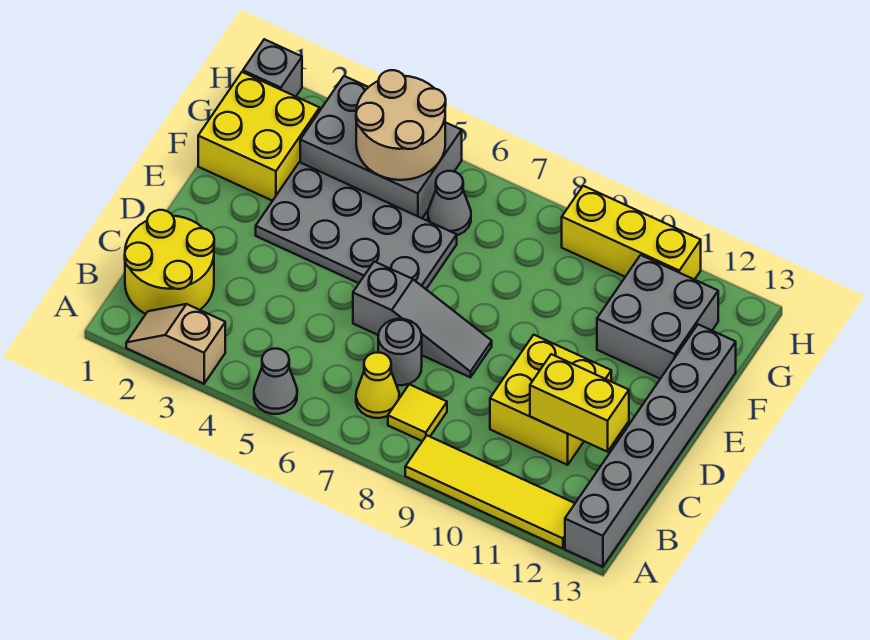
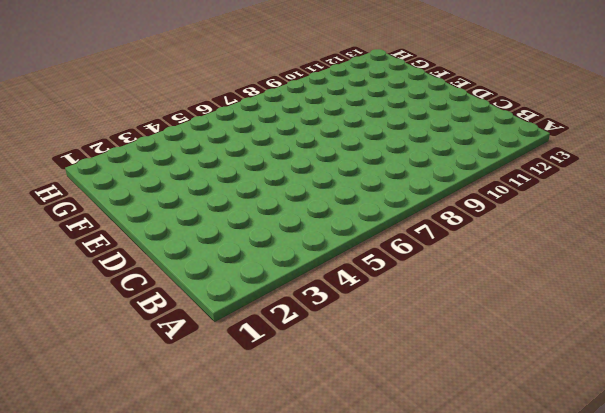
none -> tan slope A2:A3 level 1 top 3
none -> grey cone A5 level 1
none -> yellow tile A9:A12 level 1

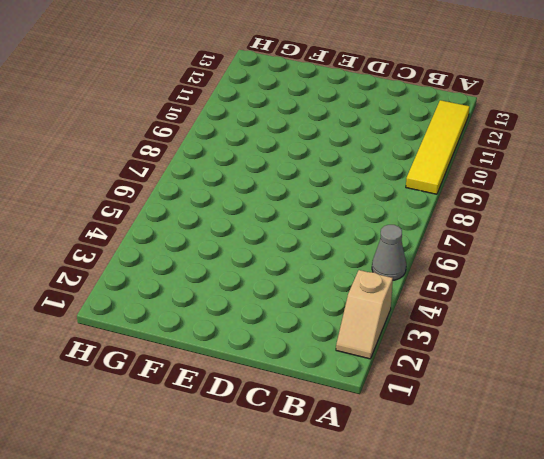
none -> grey brick A13:F13 level 1
none -> yellow round brick B1:C2 level 1
none -> yellow cone B7 level 1

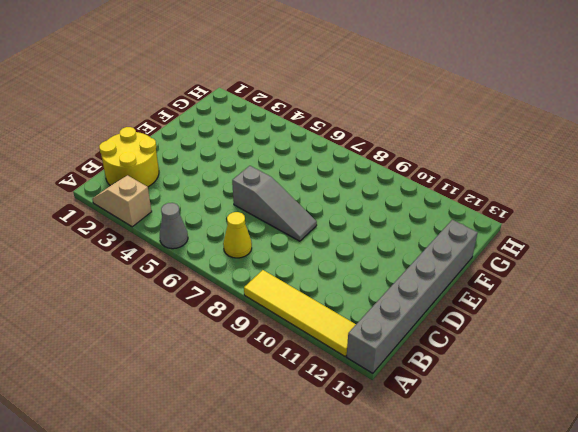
none -> yellow tile B8 level 1
none -> grey round brick C7 level 1
none -> yellow brick C10:D11 level 1

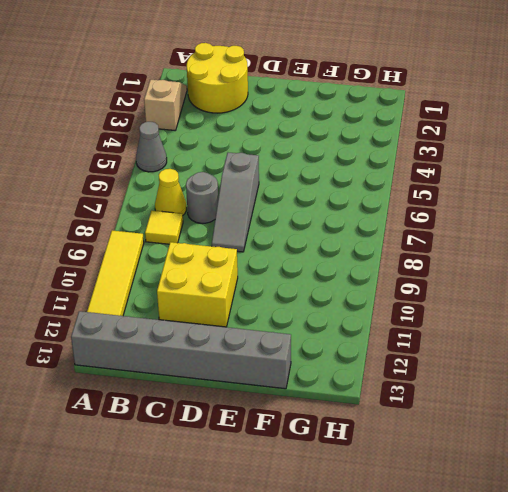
none -> grey plate E3:F6 level 1
none -> yellow brick F1:G2 level 1
none -> grey brick F11:G12 level 1

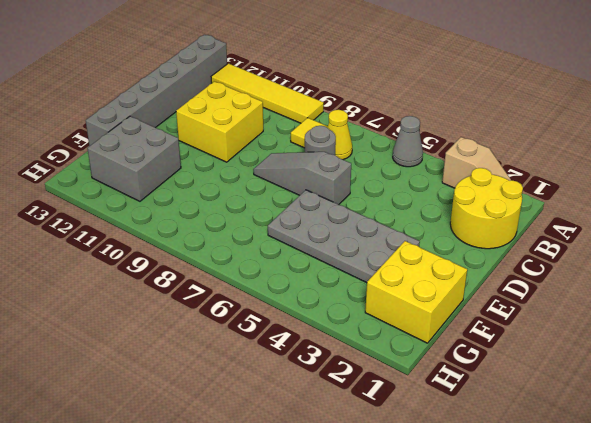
none -> grey brick G3:H5 level 1
none -> grey cone G6 level 1
none -> grey brick H1 level 1

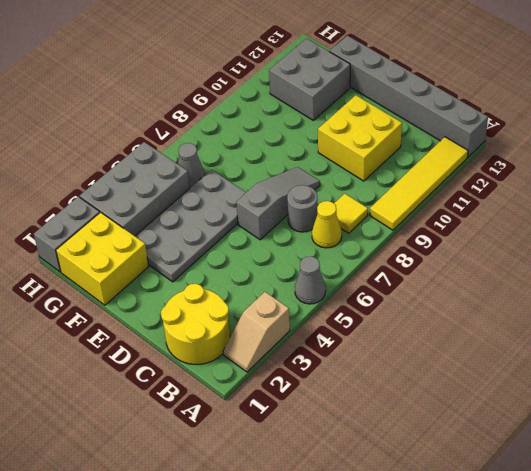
grey brick H1:H2 level 1 -> grey brick H1 level 1
none -> yellow brick H9:H11 level 1
none -> yellow brick C11:C12 level 2
none -> tan round brick G4:H5 level 2

